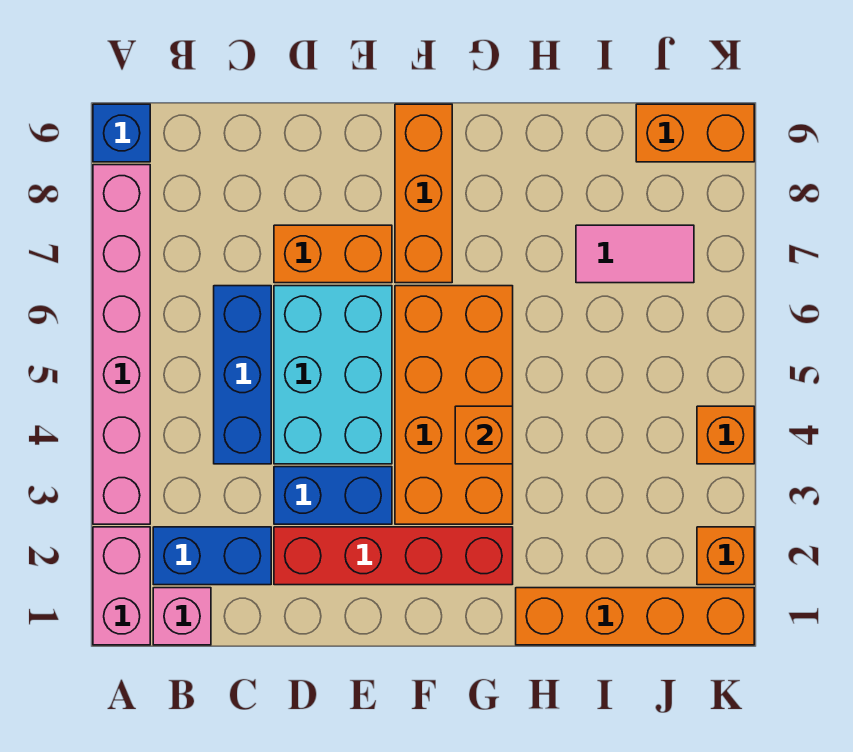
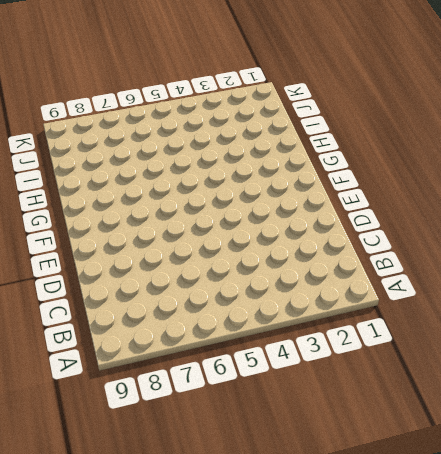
none -> pink brick A1:A2 level 1
none -> pink brick A3:A8 level 1
none -> blue brick A9 level 1

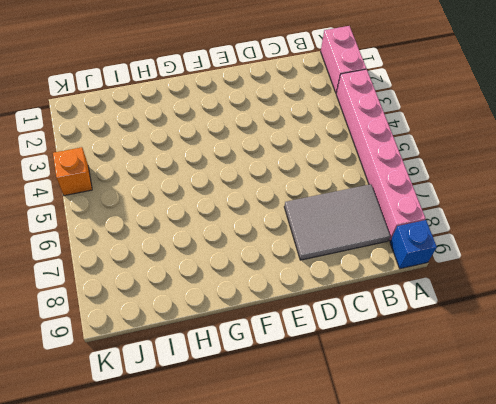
grey tile B7:D8 level 1 -> orange brick D7:E7 level 1
none -> pink brick B1 level 1
none -> blue brick B2:C2 level 1
none -> blue brick C4:C6 level 1

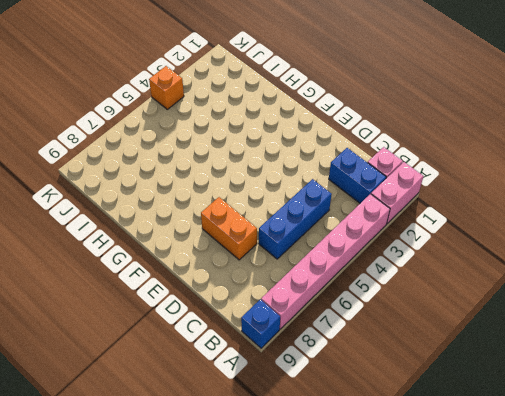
none -> red brick D2:G2 level 1
none -> blue brick D3:E3 level 1
none -> cyan brick D4:E6 level 1

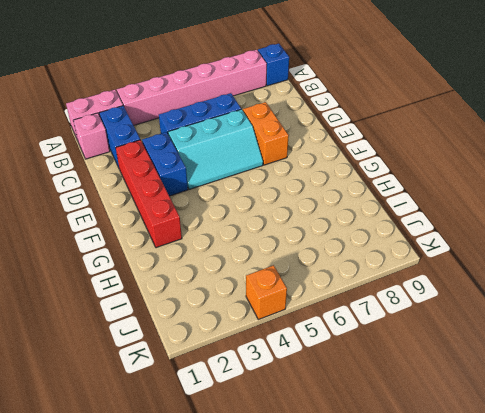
cyan slope D4:E6 level 1 top D -> cyan brick D4:E6 level 1
none -> orange brick F3:G6 level 1
none -> orange brick F7:F9 level 1
none -> orange brick H1:K1 level 1

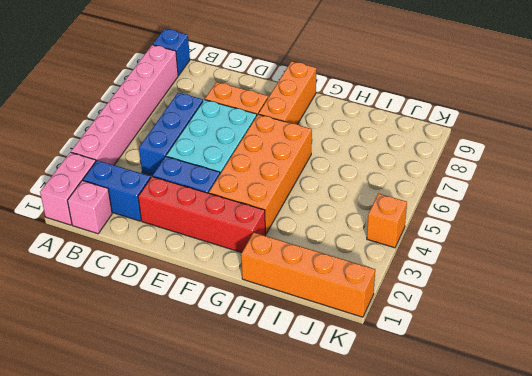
none -> pink tile I7:J7 level 1
none -> orange brick J9:K9 level 1
none -> orange brick K2 level 1

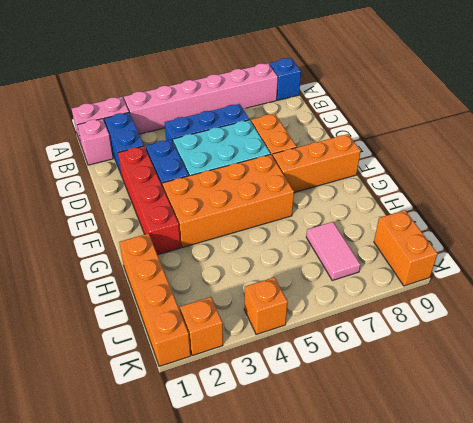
none -> orange brick G4 level 2

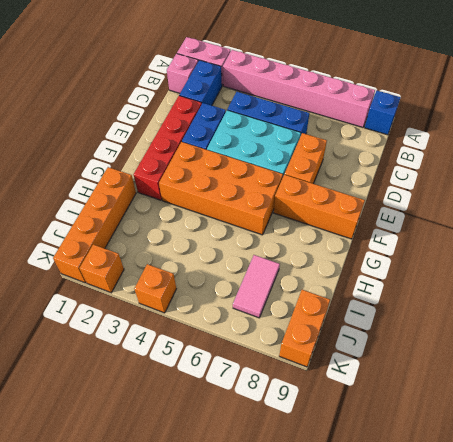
none -> orange brick G4 level 2

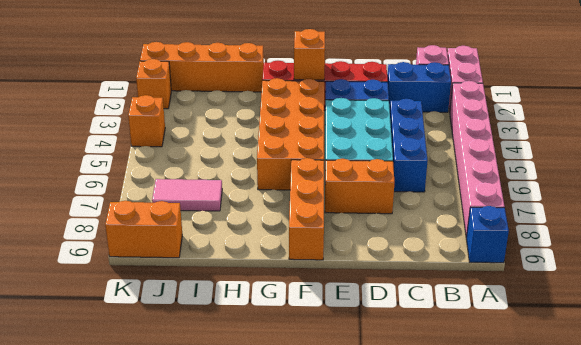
orange brick F2 level 2 -> orange brick G4 level 2

